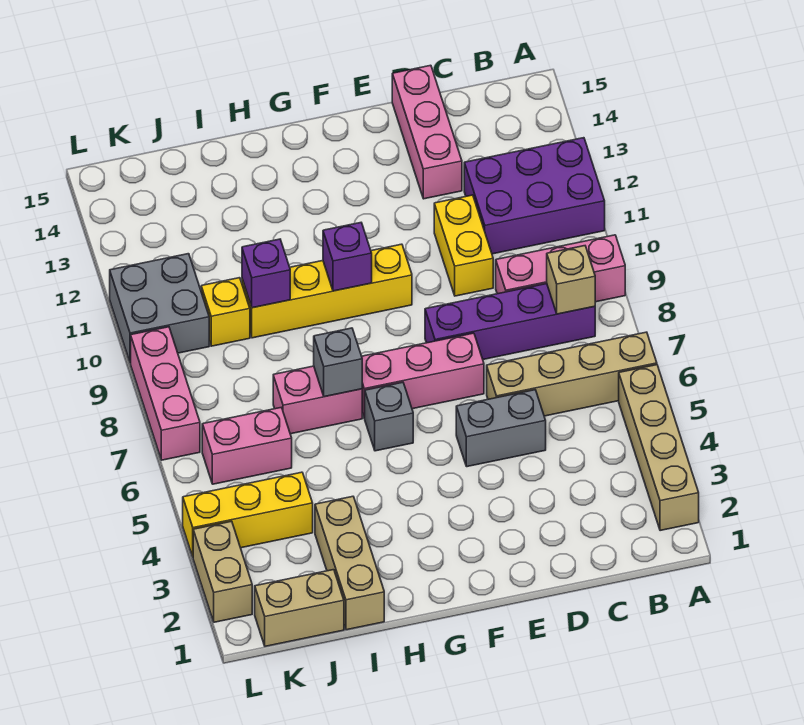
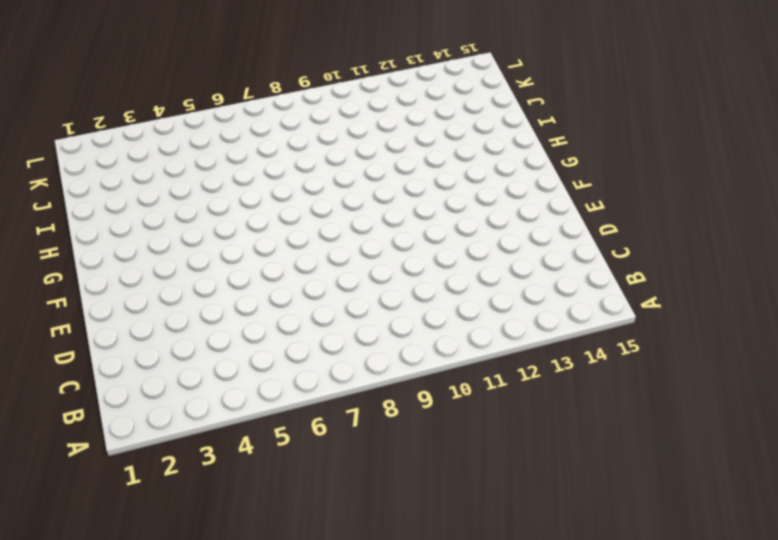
none -> tan brick A2:A5 level 1
none -> tan brick A6:D6 level 1
none -> pink brick A9:C9 level 1

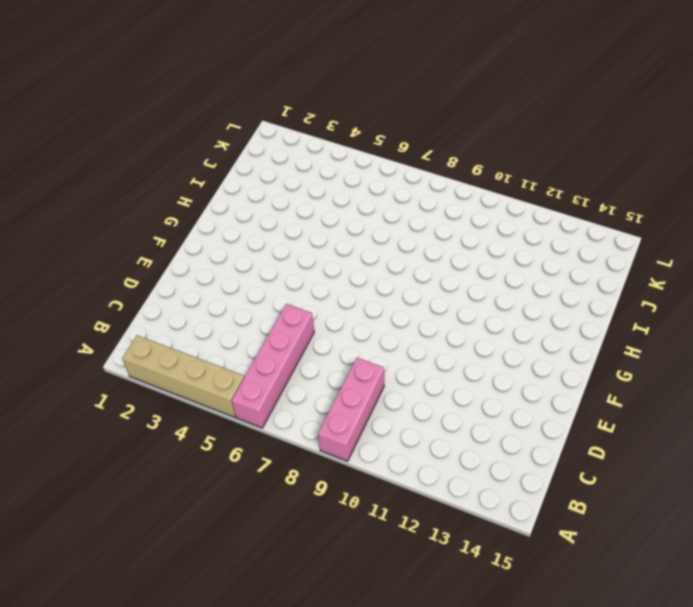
pink brick A6:D6 level 1 -> tan brick A6:D6 level 1
none -> purple brick A11:C12 level 1
none -> purple brick B8:E8 level 1
none -> grey brick D5:E5 level 1

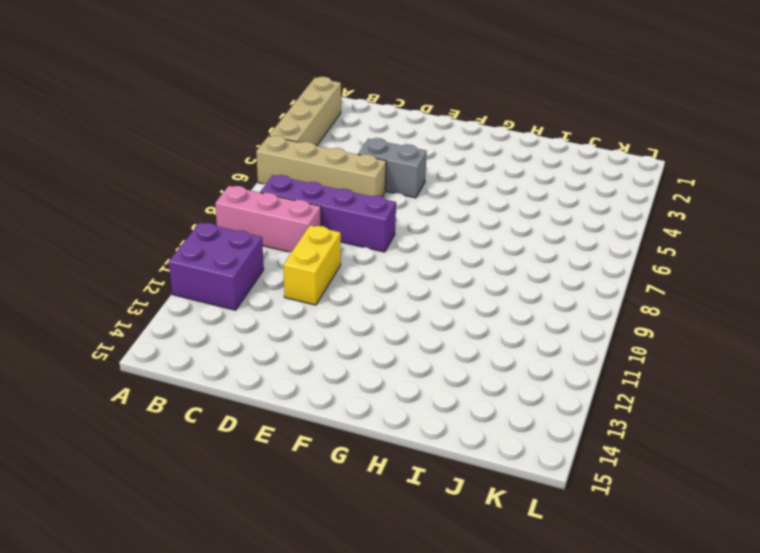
purple brick A11:B12 level 1 -> purple brick A11:C12 level 1
none -> pink brick D13:D15 level 1
none -> pink brick E7:G7 level 1
none -> yellow brick F10:I10 level 1

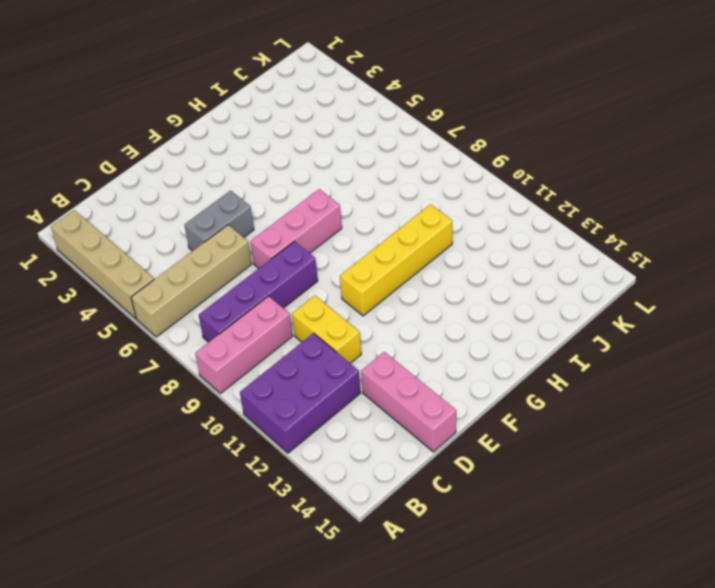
none -> grey brick G6 level 1
none -> pink brick H7:I7 level 1
none -> tan brick I1:I3 level 1

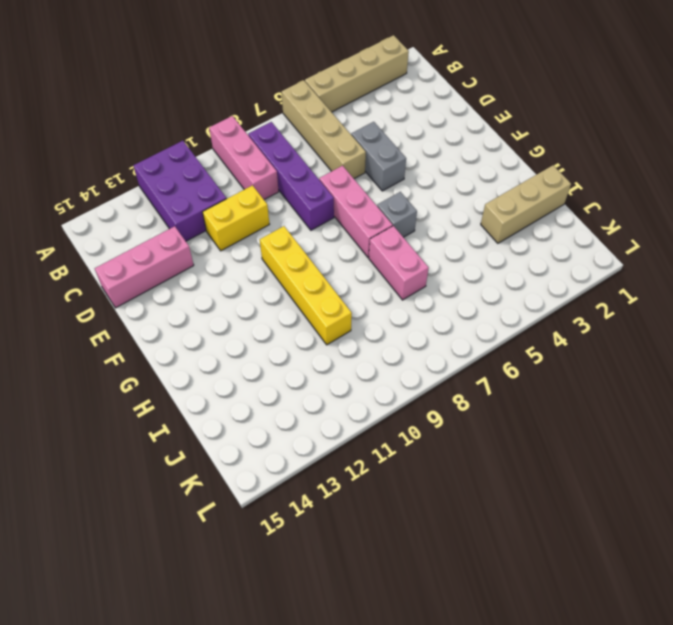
none -> tan brick J1:K1 level 1
none -> yellow brick J4:L4 level 1
none -> pink brick J6:K6 level 1

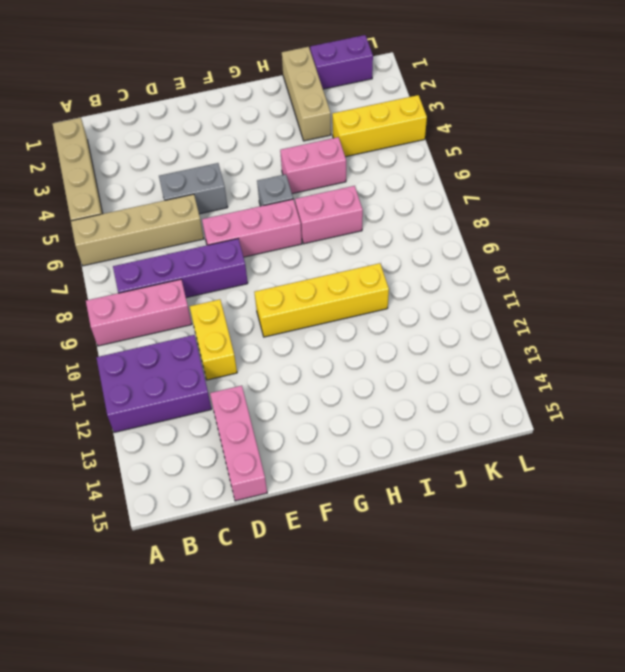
pink brick H5:I5 level 1 -> pink brick J6:K6 level 1
purple brick J1:K1 level 1 -> tan brick J1:K1 level 1
none -> yellow brick J10 level 1
none -> grey brick K10:L11 level 1
none -> tan brick L2:L3 level 1

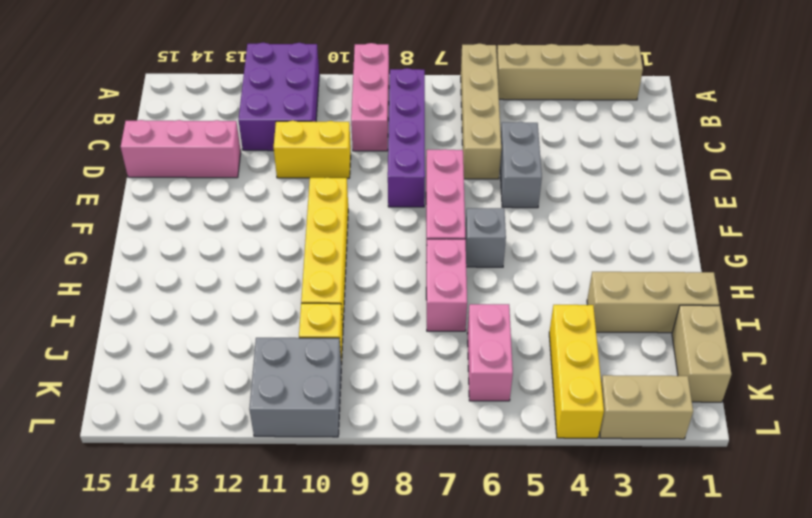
none -> pink brick L7:L9 level 1
none -> tan brick B8 level 2
none -> purple brick G10 level 2

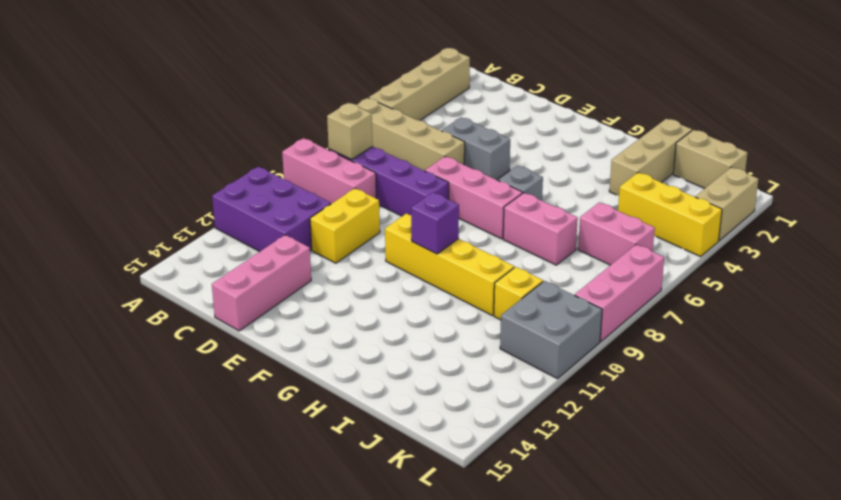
none -> grey brick H7 level 2
none -> purple brick I10 level 2

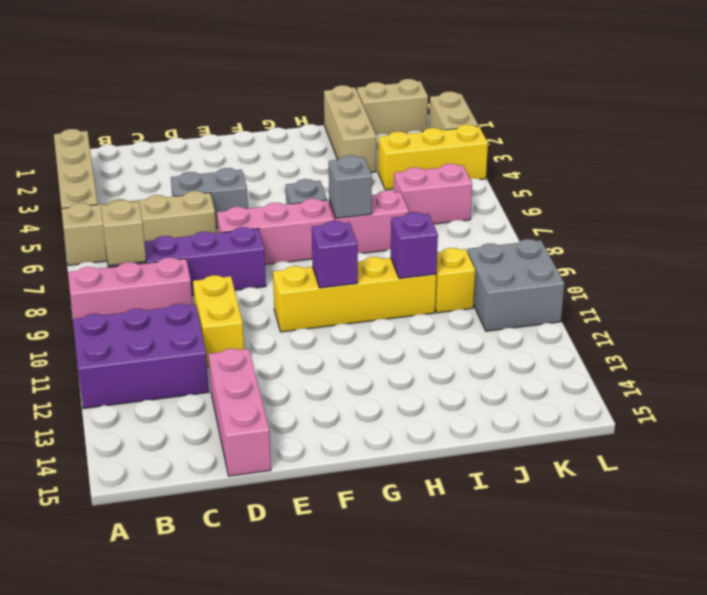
none -> pink brick L7:L9 level 1

